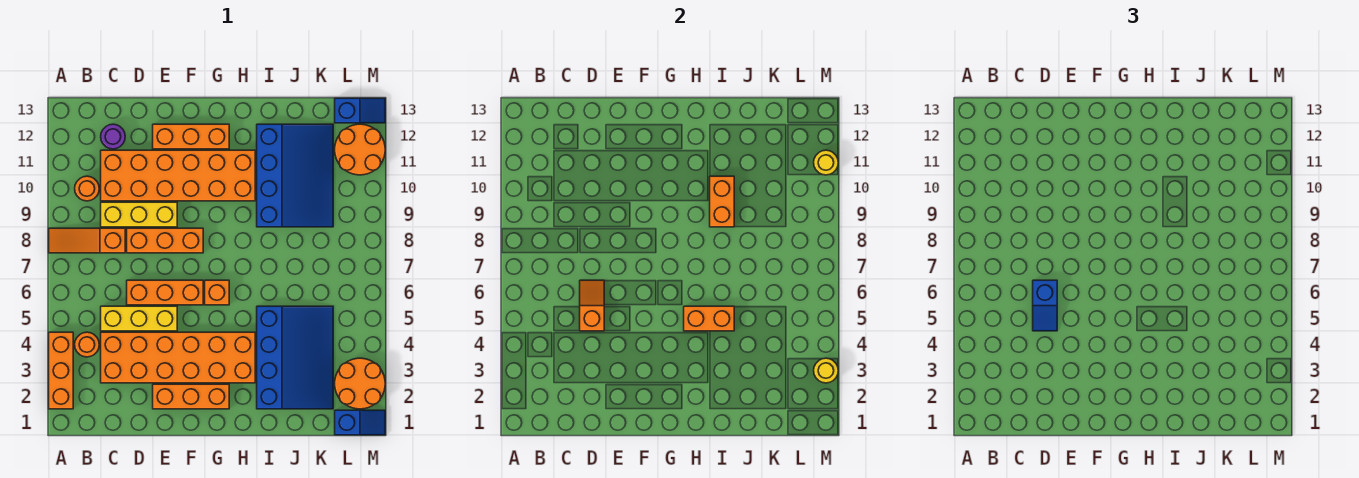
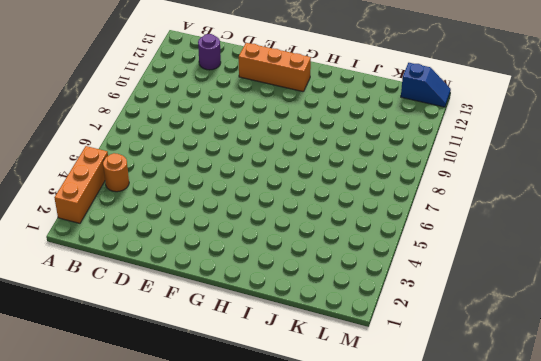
none -> orange slope A8:C8 level 1 top C
none -> orange round brick B10 level 1
none -> orange brick C3:H4 level 1

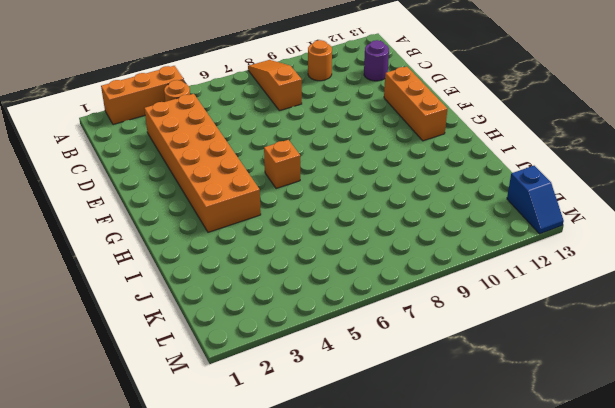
none -> yellow brick C5:E5 level 1
none -> yellow brick C9:E9 level 1
none -> orange brick C10:H11 level 1

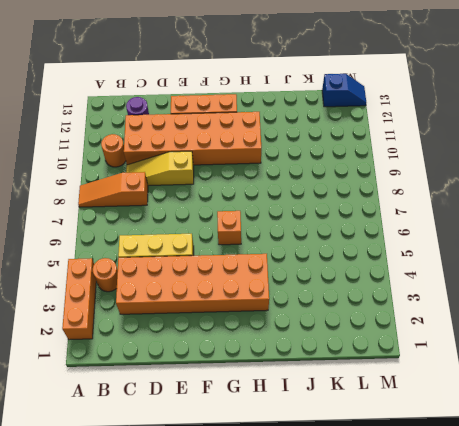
yellow slope C9:E9 level 1 top E -> yellow brick C9:E9 level 1
none -> orange brick D6:F6 level 1
none -> orange brick D8:F8 level 1
none -> orange brick E2:G2 level 1

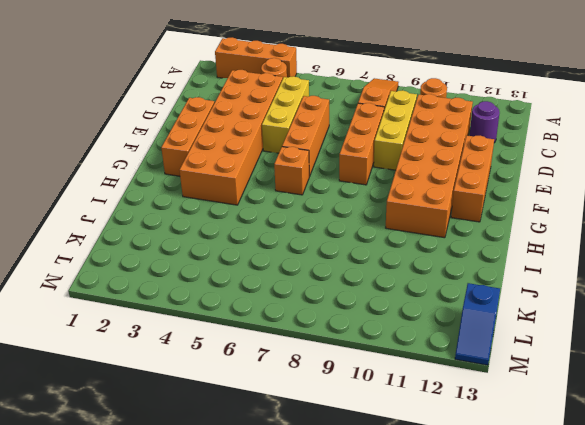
none -> blue slope I2:K5 level 1 top I
none -> blue slope I9:K12 level 1 top I
none -> blue slope L1:M1 level 1 top L

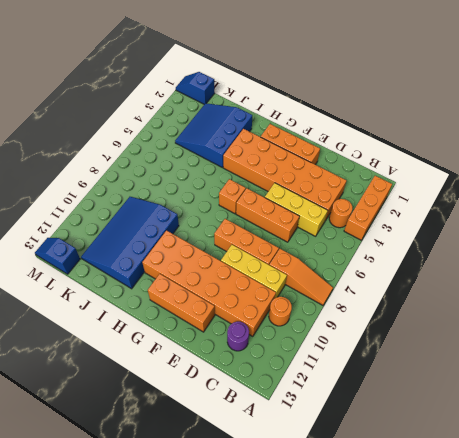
blue slope I2:K4 level 1 top I -> blue slope I2:K5 level 1 top I
none -> orange round brick L2:M3 level 1
none -> orange round brick L11:M12 level 1
none -> orange slope D5:D6 level 2 top 5

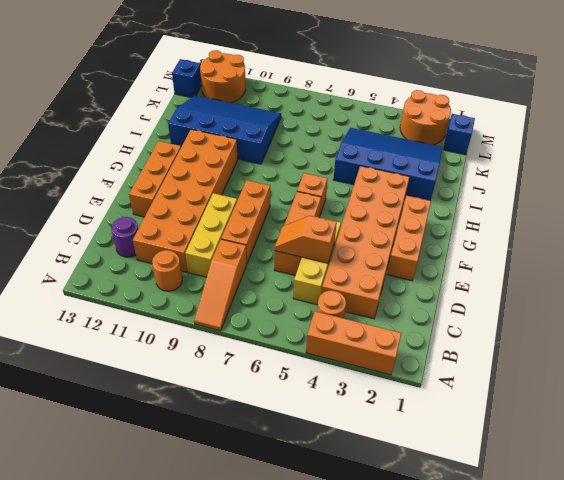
none -> orange brick H5:I5 level 2
none -> orange brick I9:I10 level 2
none -> yellow round brick M3 level 2

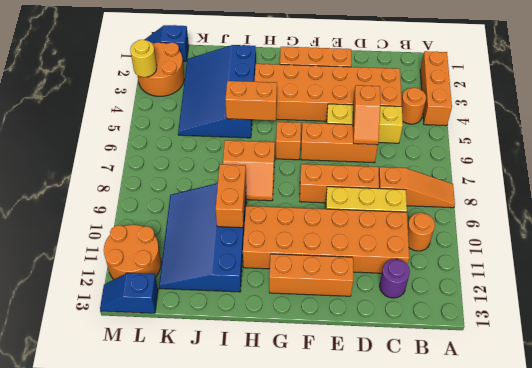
orange slope H7:I8 level 1 top 7 -> none
none -> yellow round brick M11 level 2
none -> blue slope D5:D6 level 3 top 6

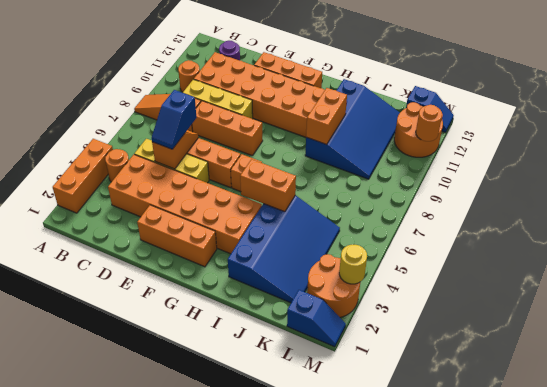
orange round brick M11 level 2 -> yellow round brick M11 level 2

